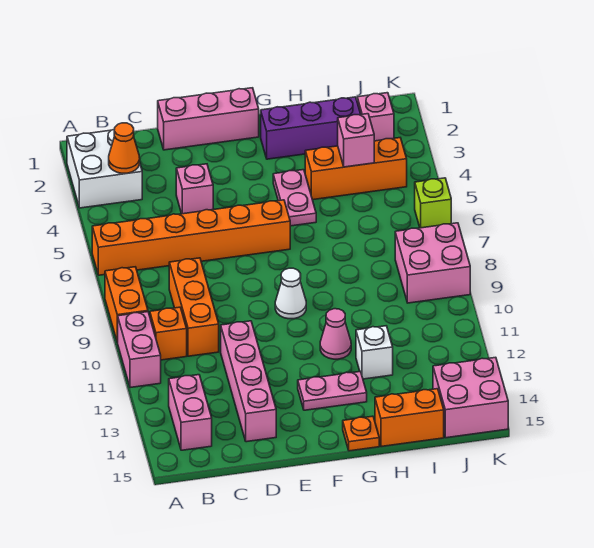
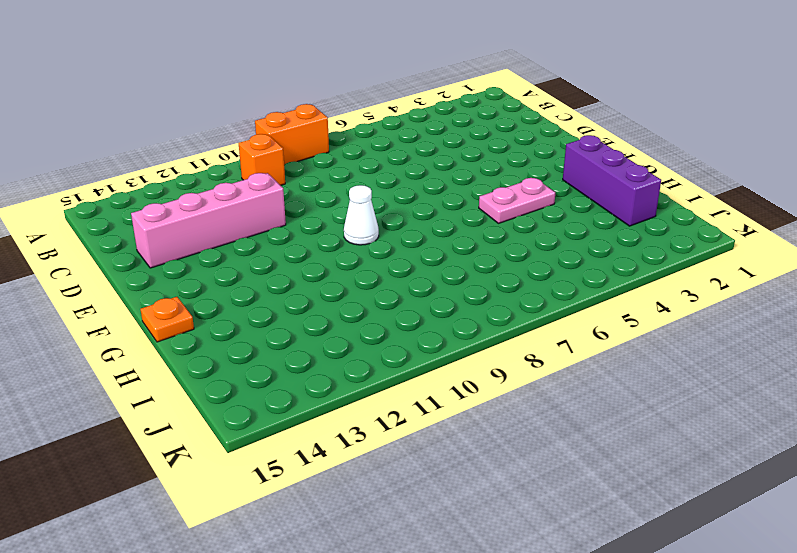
none -> white brick A2:B3 level 1
none -> orange brick A6:F6 level 1
none -> pink brick A10:A11 level 1

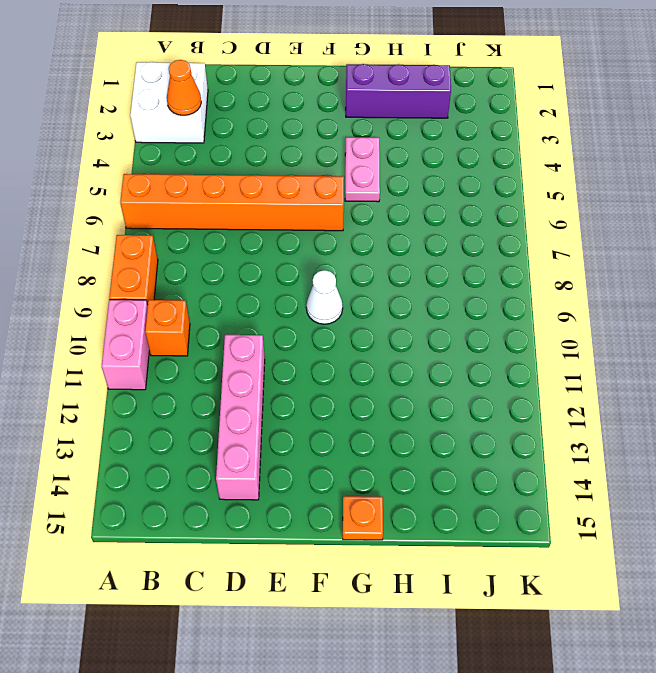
none -> pink brick B13:B14 level 1
none -> orange brick C8:C10 level 1
none -> pink brick D1:F1 level 1

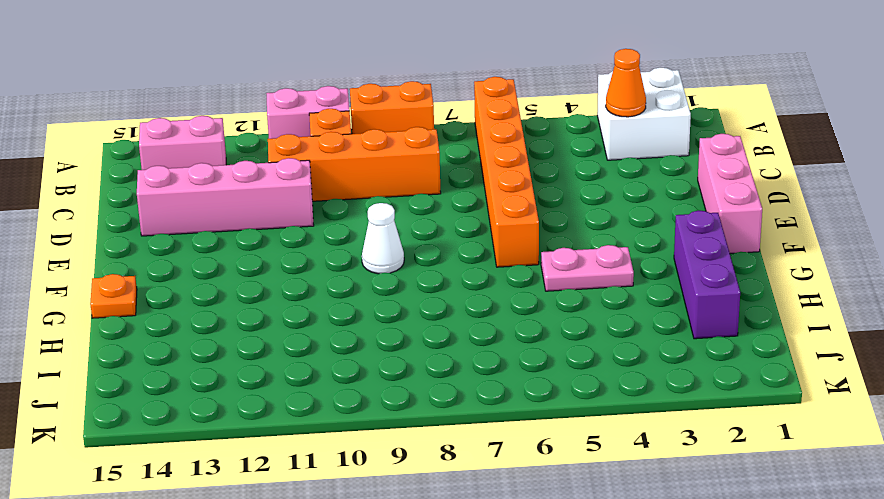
orange brick C8:C11 level 1 -> orange brick C8:C10 level 1
none -> pink brick D4 level 1
none -> pink plate F13:G13 level 1
none -> pink cone G11 level 1

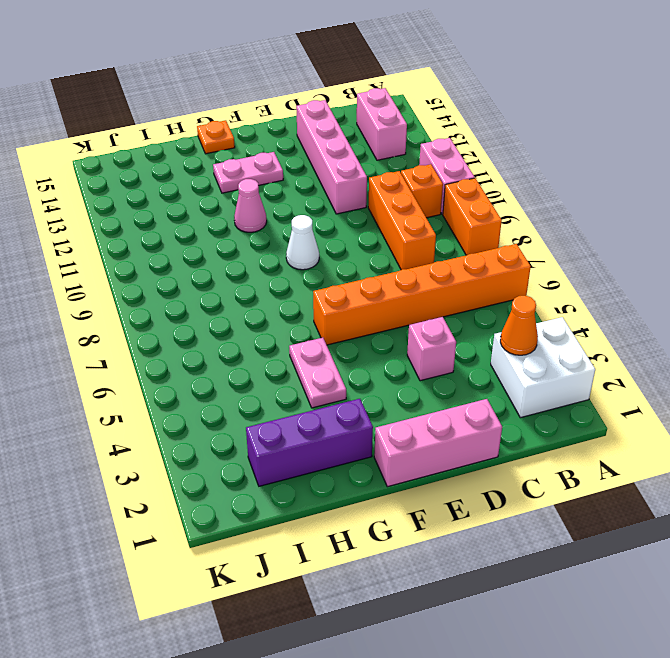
none -> orange brick H4:J4 level 1
none -> white brick H12 level 1
none -> orange brick H15:I15 level 1

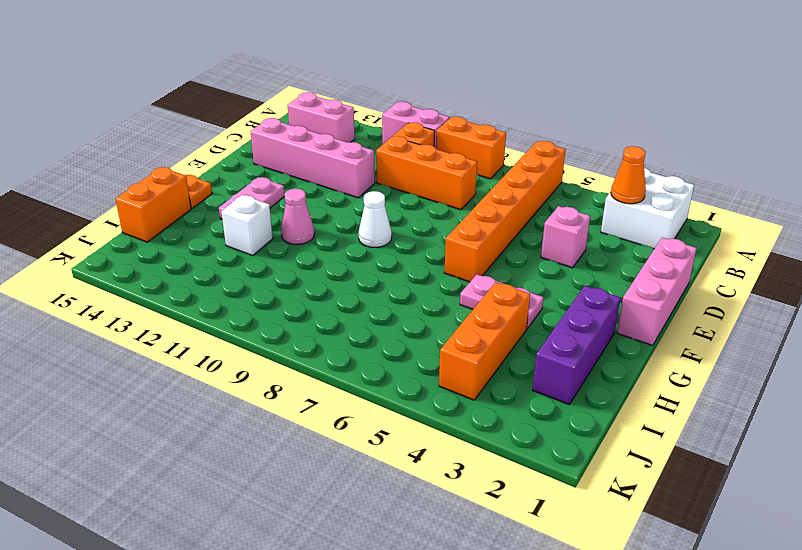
none -> pink brick J2 level 1
none -> pink brick J8:K9 level 1
none -> pink brick J14:K15 level 1

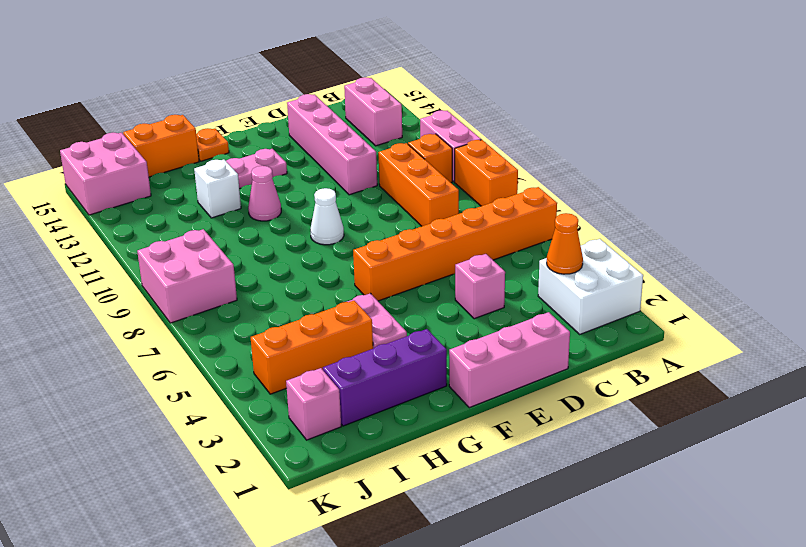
none -> lime brick K6 level 1
none -> pink brick I4 level 2

